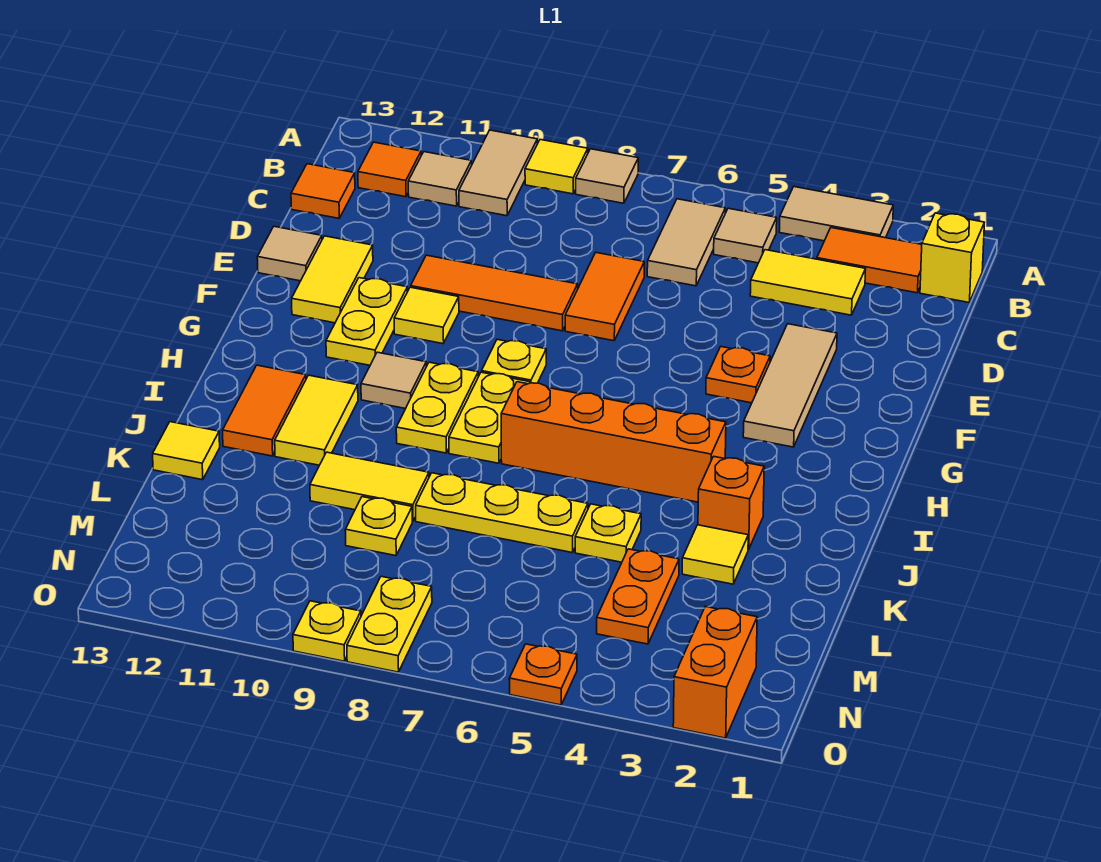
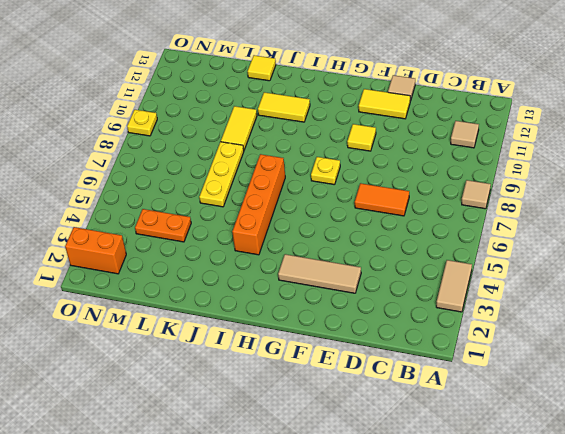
none -> yellow tile A9 level 1
none -> tan tile A10:B10 level 1
none -> yellow brick B1 level 1
none -> orange tile B2:B3 level 1

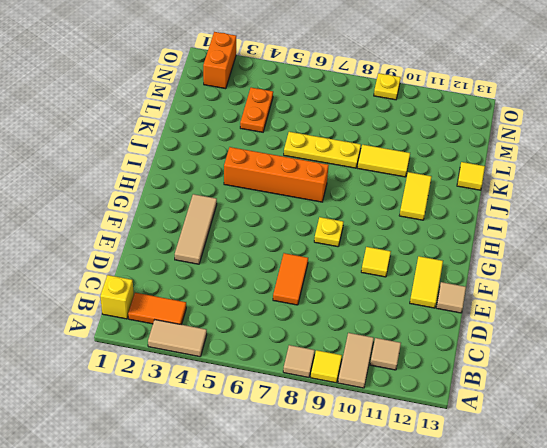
none -> tan tile B5 level 1
none -> tan tile B6:C6 level 1
none -> orange tile B12 level 1
none -> yellow tile C3:C4 level 1

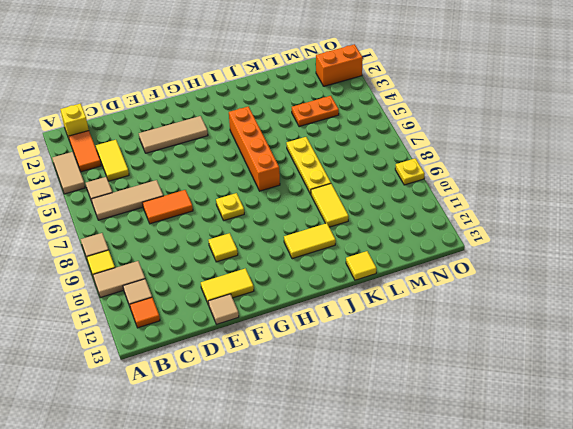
tan tile B6:D6 level 1 -> tan tile B6:C6 level 1
none -> orange tile C13 level 1
none -> orange tile E8:E10 level 1
none -> orange plate F4 level 1
none -> yellow plate F11:G11 level 1

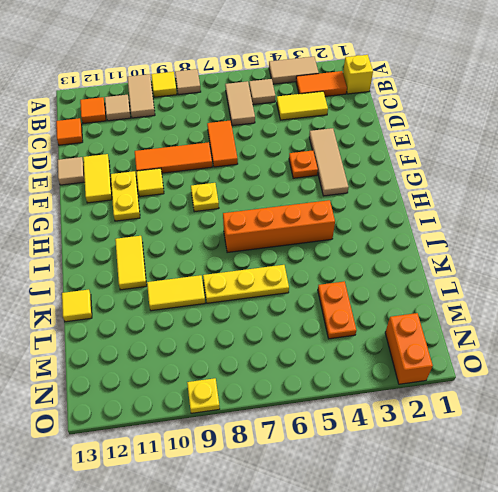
none -> yellow plate H8:I8 level 1
none -> yellow plate H9:I9 level 1
none -> tan tile H10 level 1
none -> orange tile I12:J12 level 1

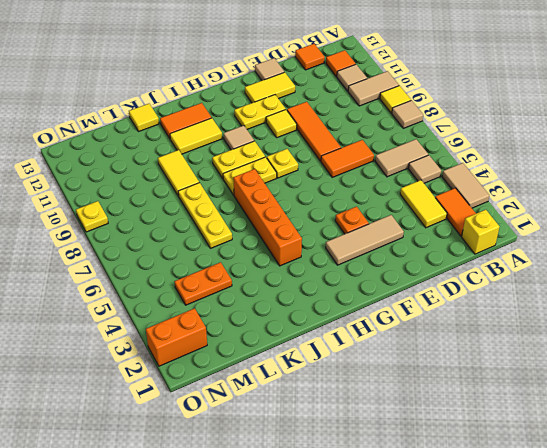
none -> orange brick J3 level 1
none -> yellow tile K3 level 1
none -> yellow plate K5 level 1
none -> yellow plate L9 level 1

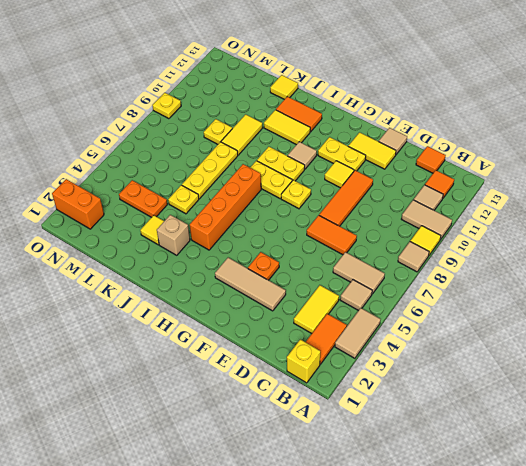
tan brick J3 level 1 -> orange brick J3 level 1
none -> yellow plate N8:O8 level 1
none -> orange plate O5 level 1

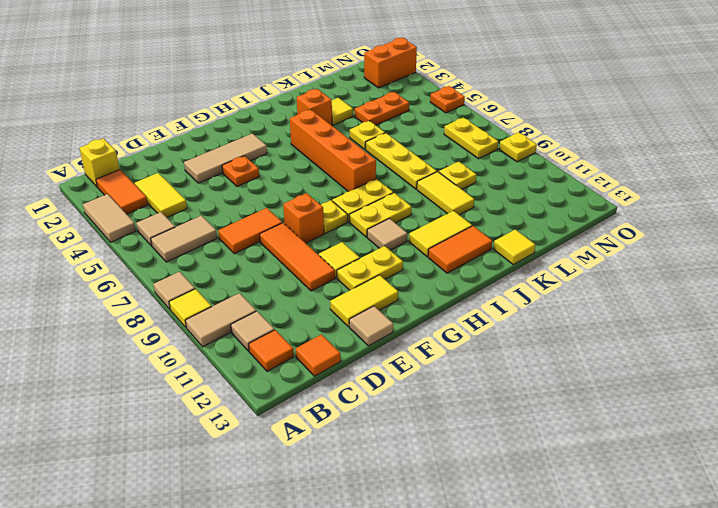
orange brick F8 level 1 -> none
yellow plate N7:N8 level 1 -> yellow plate N8:O8 level 1

